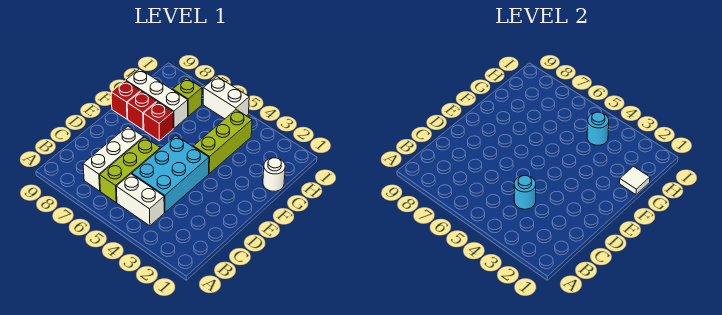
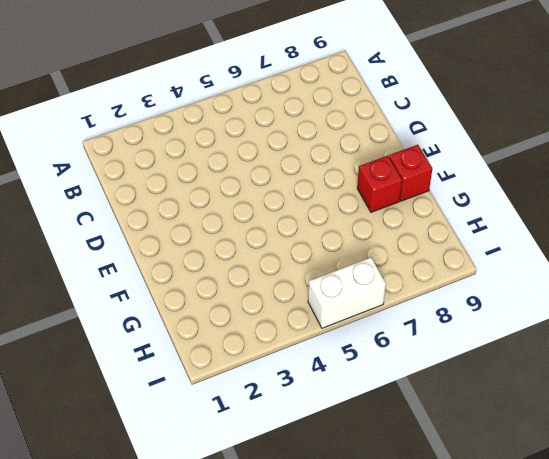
none -> white brick B4:B5 level 1
none -> lime brick B6:D6 level 1
none -> white brick B7:D7 level 1

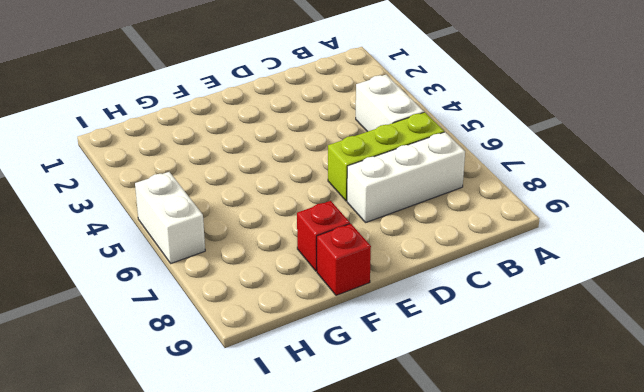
none -> cyan brick C4:E5 level 1
none -> lime brick F4:H4 level 1
none -> red brick F7 level 1

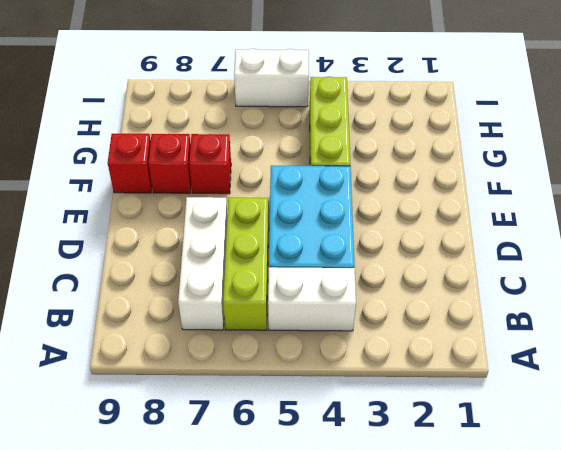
none -> white round brick G1 level 1
none -> white brick G7:G9 level 1
none -> lime brick H7 level 1

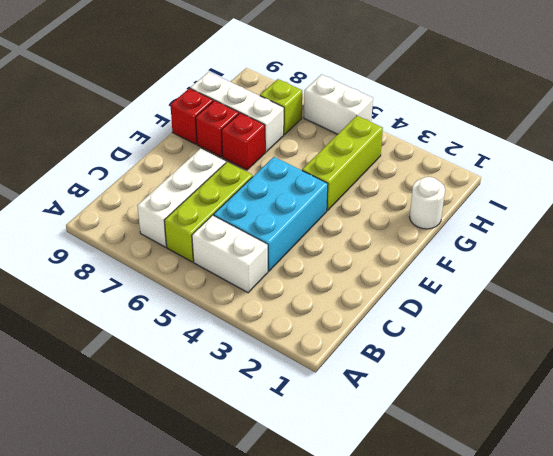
none -> cyan round brick C4 level 2
none -> white tile G1 level 2
none -> cyan round brick H4 level 2

